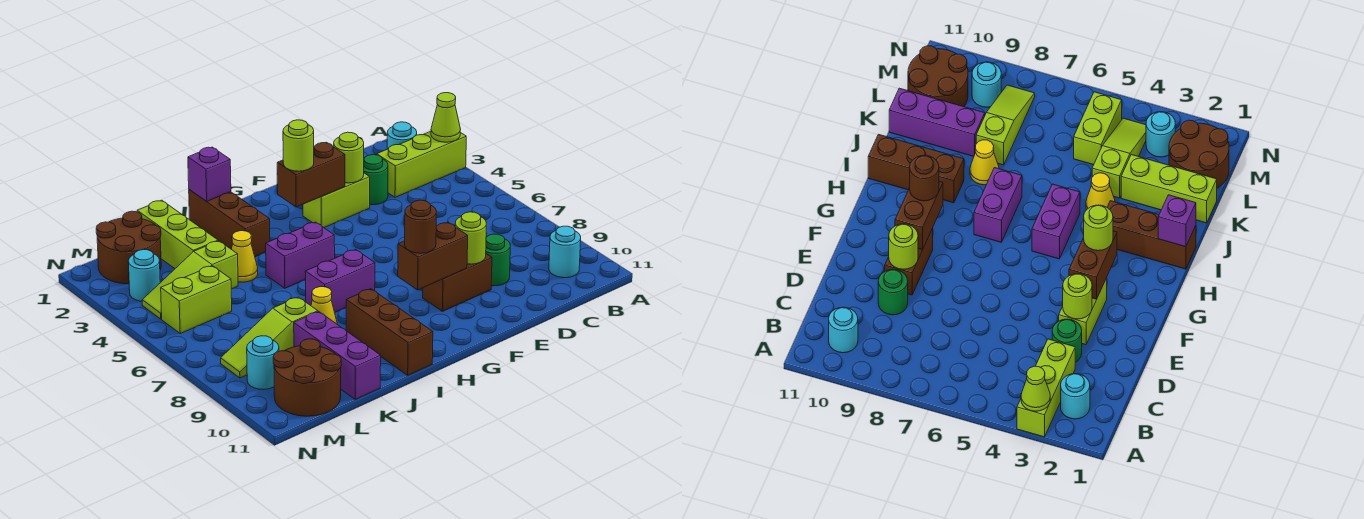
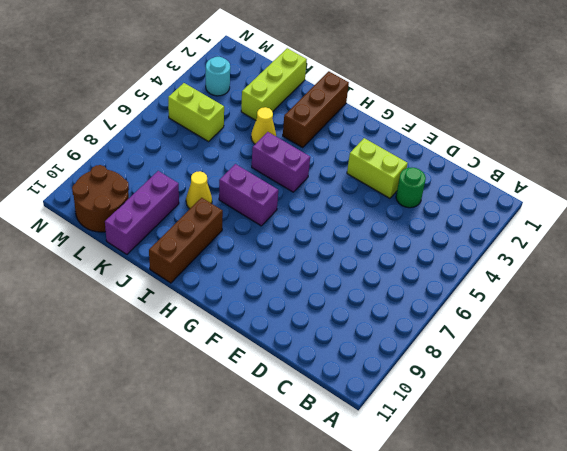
none -> lime brick A3:C3 level 1
none -> cyan round brick B2 level 1
none -> cyan round brick B10 level 1
none -> green round brick D9 level 1

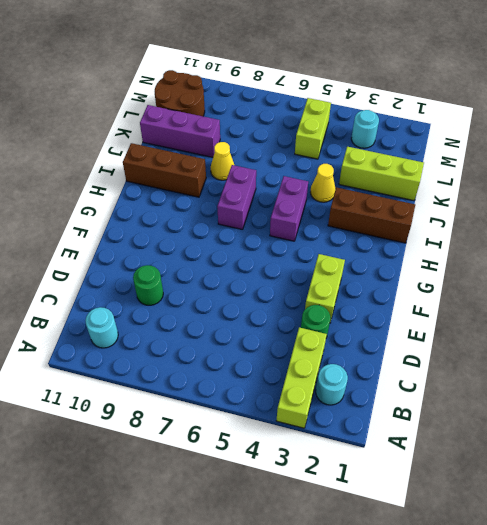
none -> brown brick E9:F9 level 1
none -> lime slope K4:M4 level 1 top K
none -> lime slope K8:M8 level 1 top K
none -> brown round brick L1:M2 level 1

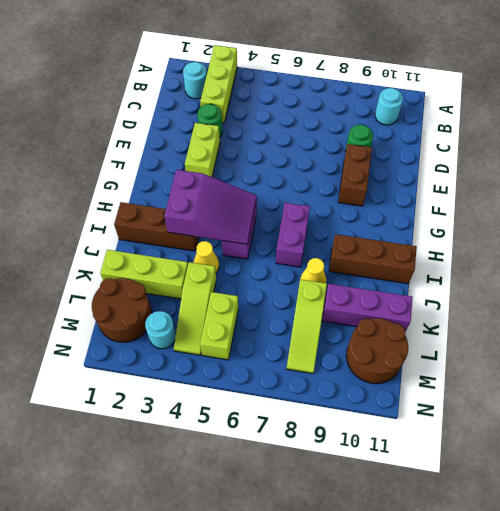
purple slope H3:I5 level 2 top 3 -> none
none -> cyan round brick M9 level 1
none -> lime cone A3 level 2
none -> lime round brick E3 level 2
none -> lime round brick E9 level 2

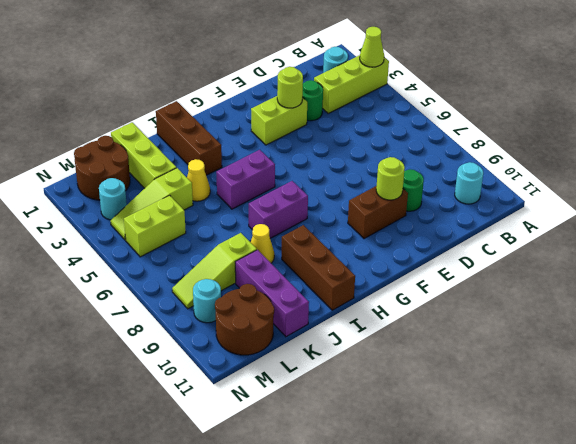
none -> brown brick F3:G3 level 2
none -> brown brick F9:G9 level 2
none -> purple brick I1 level 2
none -> lime round brick G3 level 3

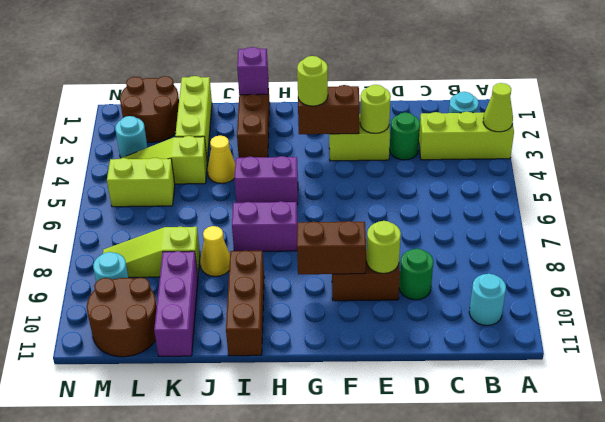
none -> brown round brick G9 level 3

